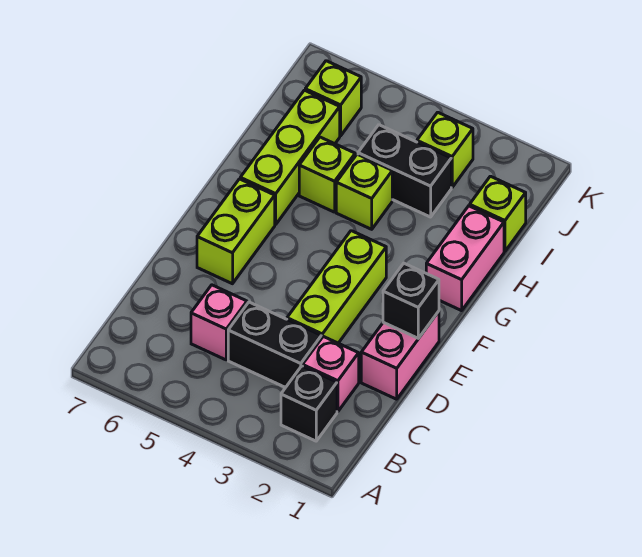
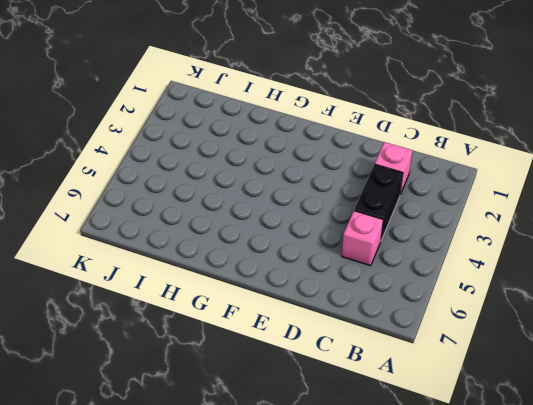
none -> black brick B2 level 1
none -> pink brick D1:E1 level 1
none -> lime brick D3:F3 level 1

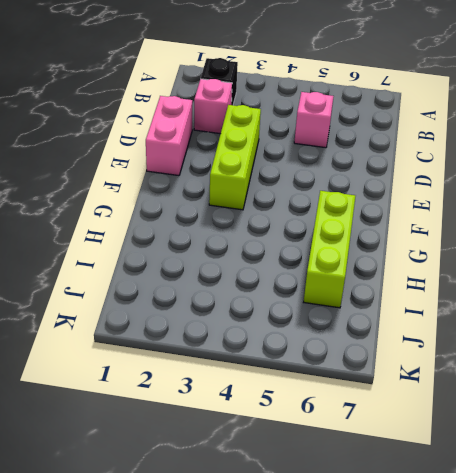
none -> black brick C3:C4 level 1
none -> lime brick E6:F6 level 1
none -> pink brick G1:H1 level 1

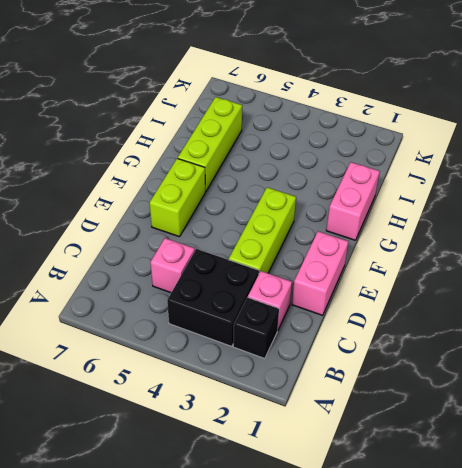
black brick B3:C4 level 1 -> black brick C3:C4 level 1
none -> lime brick H4 level 1
none -> lime brick H5 level 1
none -> lime brick I1 level 1

